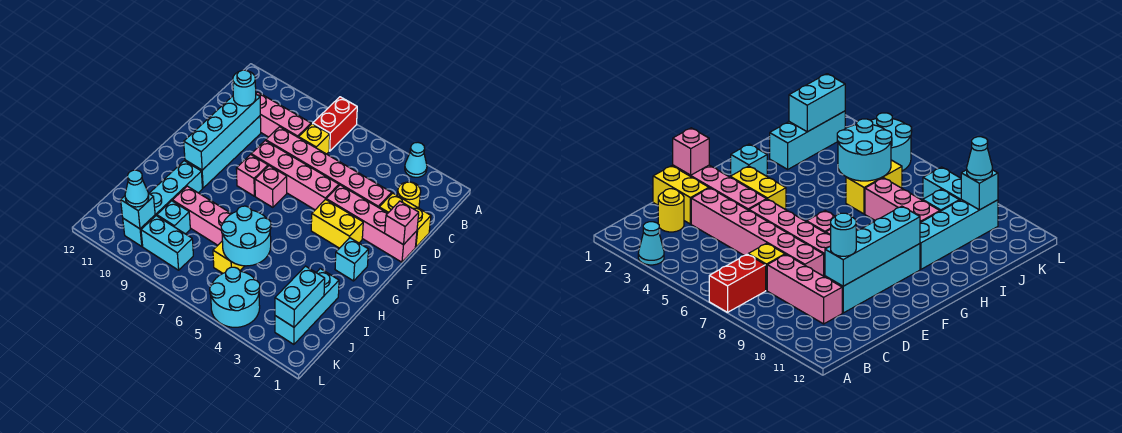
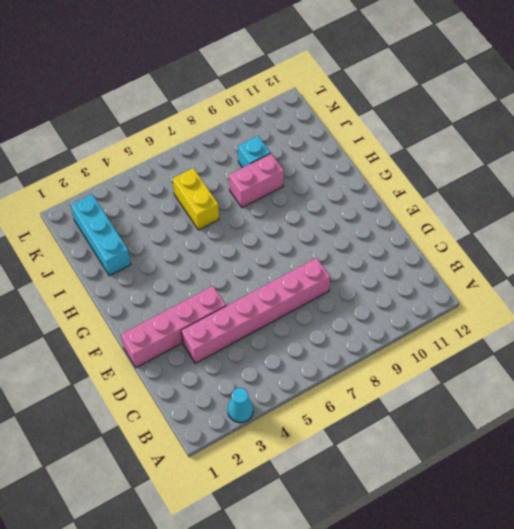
pink brick I8:I9 level 1 -> pink brick I7:I9 level 1
none -> red brick A7:B7 level 1
none -> yellow round brick C2 level 1
none -> yellow brick C7 level 1

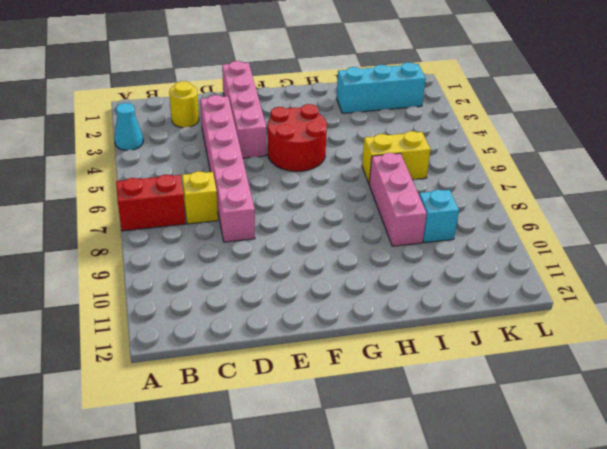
red round brick F4:G5 level 1 -> yellow brick F3:F4 level 1
none -> pink brick C8:C10 level 1
none -> yellow brick D1:D2 level 1
none -> cyan brick D10:G10 level 1

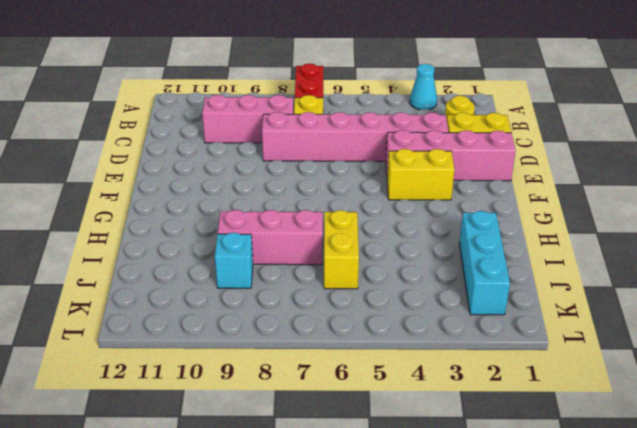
none -> cyan brick D10:G10 level 1
none -> pink brick E5:E8 level 1
none -> pink brick F7 level 1

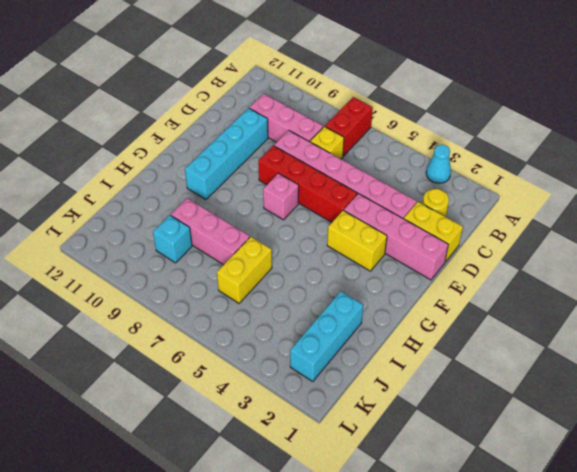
red brick E5:E8 level 1 -> pink brick E5:E8 level 1
none -> pink brick F8 level 1
none -> cyan brick G2 level 1
none -> cyan brick H10:K10 level 1

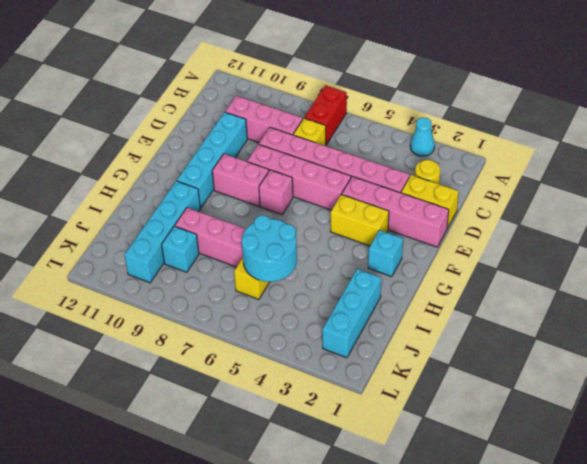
pink brick F8:F9 level 1 -> pink brick F8 level 1
none -> cyan round brick K4:L5 level 1
none -> cyan brick K8:K9 level 1
none -> cyan brick D10:G10 level 2

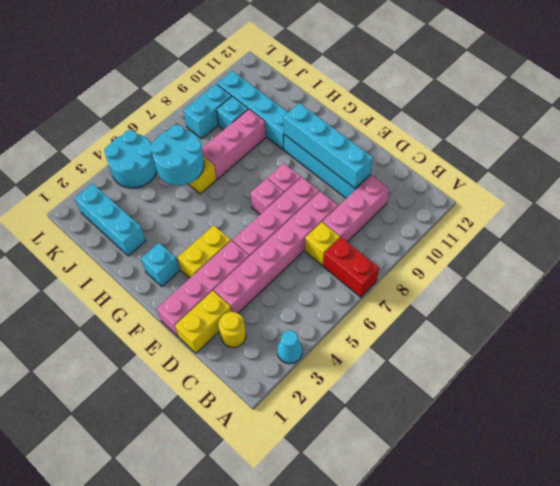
none -> pink brick E1 level 2
none -> cyan brick J2:K2 level 2
none -> cyan brick K10 level 2

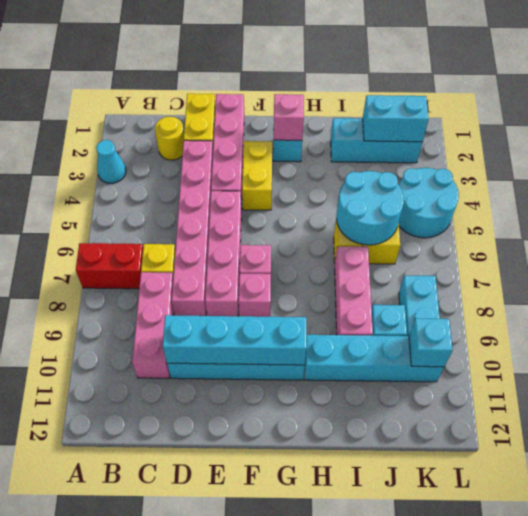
pink brick G2 level 2 -> pink brick E1 level 2
none -> cyan round brick D10 level 3
none -> cyan cone K10 level 3

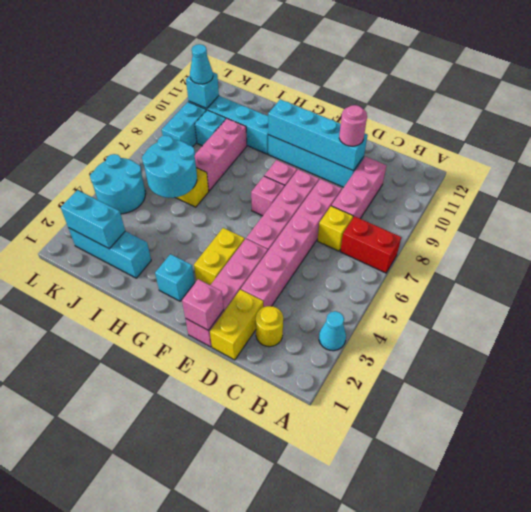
pink round brick D10 level 3 -> cyan round brick D10 level 3

